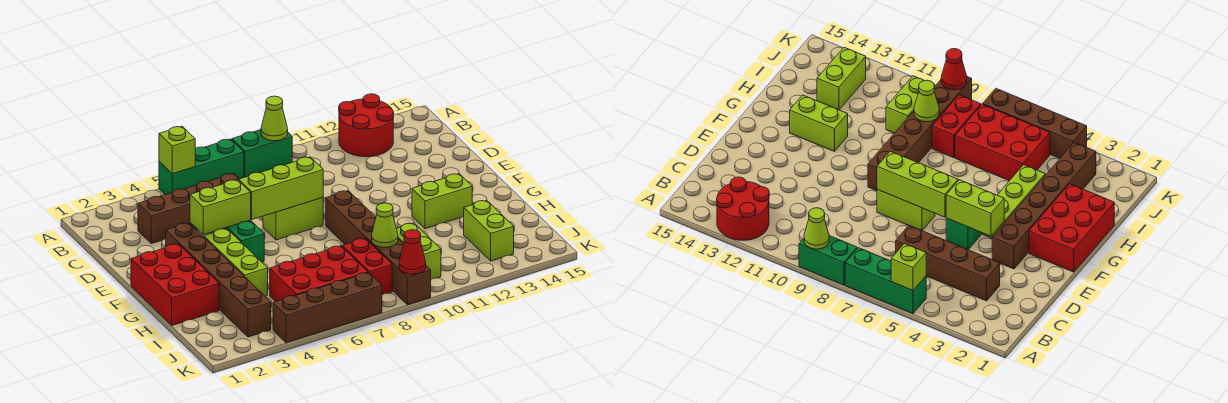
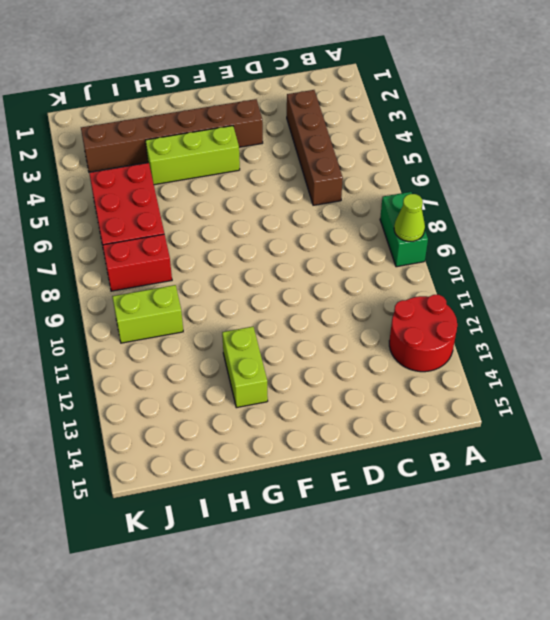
none -> green brick A5:A7 level 1
none -> green brick E5:F5 level 1
none -> lime brick E7:E8 level 1

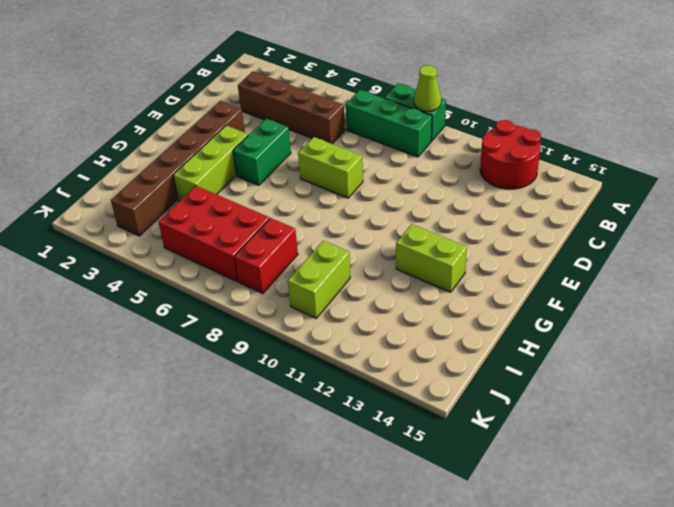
green brick B7:B9 level 1 -> green brick A5:A7 level 1
none -> red brick F1:H2 level 1
none -> brown brick F9:K9 level 1
none -> lime brick I13:J13 level 1

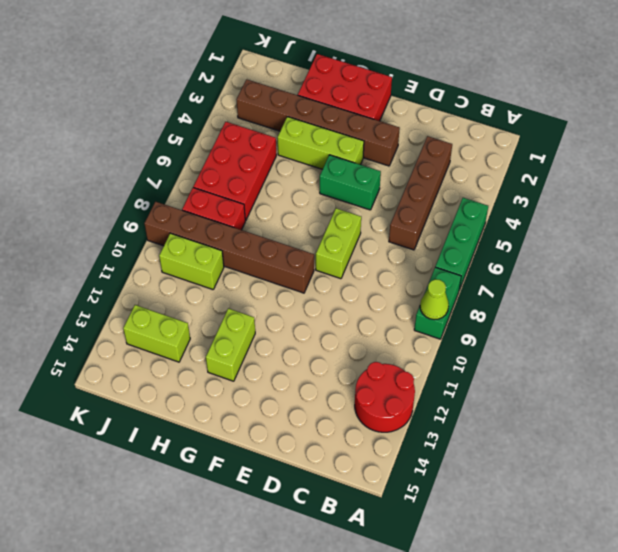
none -> brown brick K4:K7 level 1
none -> lime brick A5 level 2
none -> lime brick E4:E5 level 2

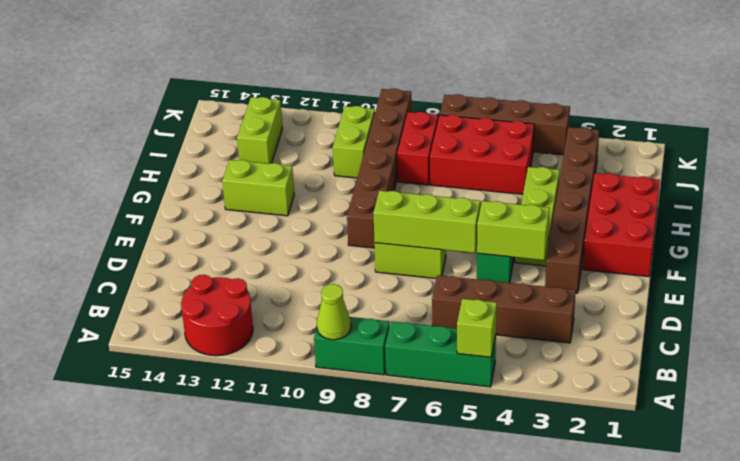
none -> lime cone I9 level 2
none -> red cone K9 level 2

